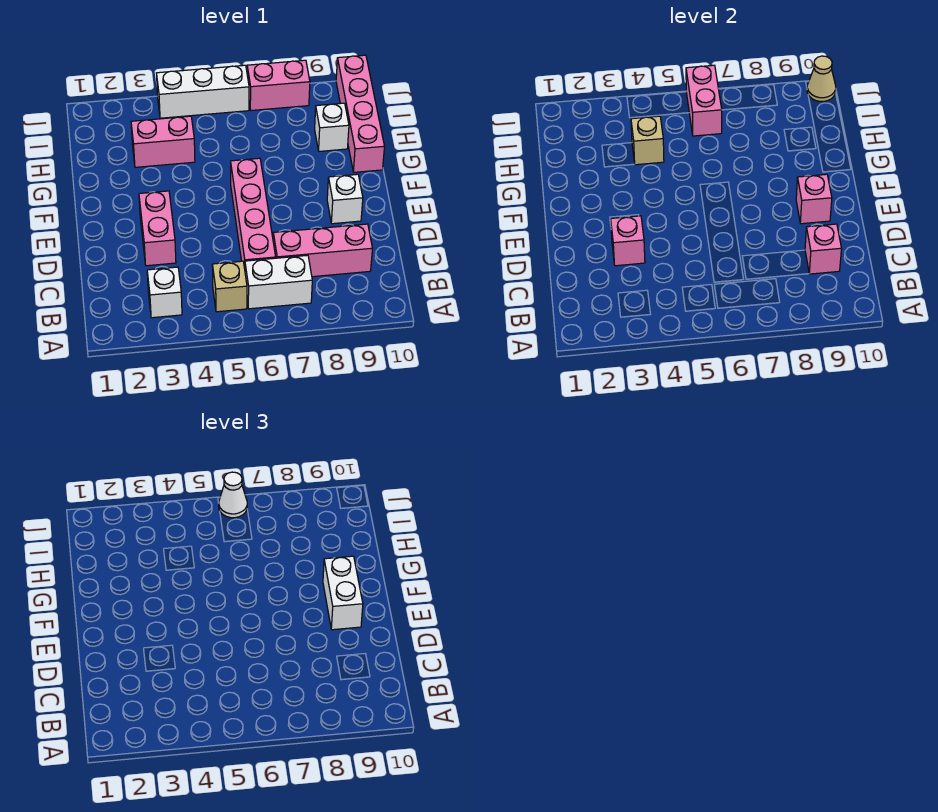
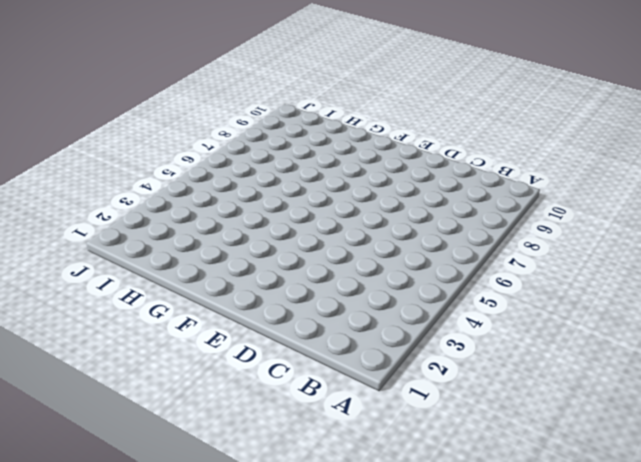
none -> white brick B3 level 1
none -> tan brick B5 level 1
none -> white brick B6:B7 level 1

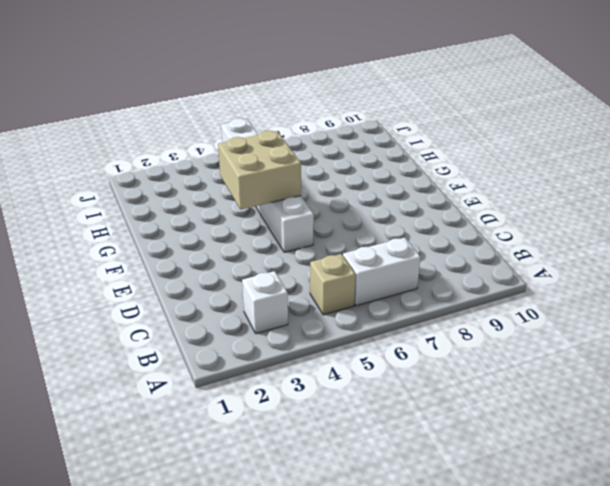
white brick E5:J5 level 1 -> white brick J4:J6 level 1
tan brick F4:G5 level 2 -> none
none -> pink brick C6:F6 level 1
none -> pink brick C7:C9 level 1
none -> pink brick D3:E3 level 1

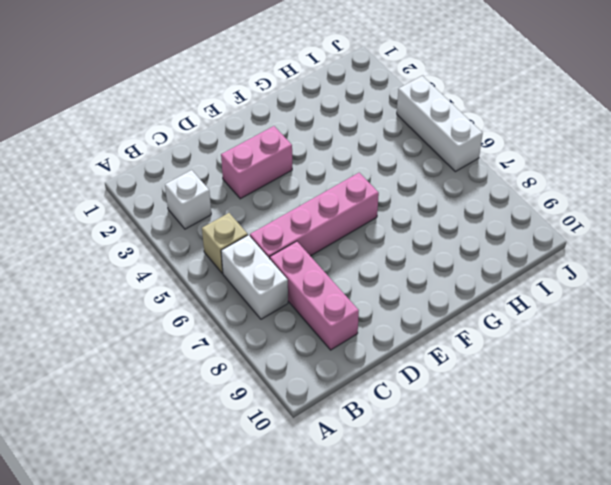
none -> white brick E9 level 1
none -> pink brick G10:J10 level 1
none -> pink brick H3:H4 level 1

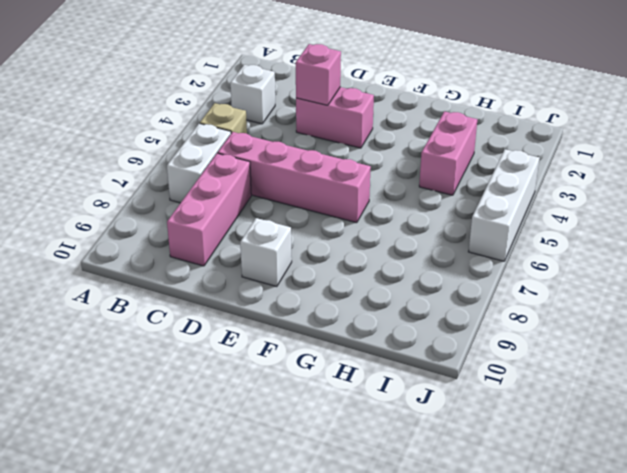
none -> pink brick G10:J10 level 1
none -> white brick H9 level 1
none -> pink brick J7:J8 level 1

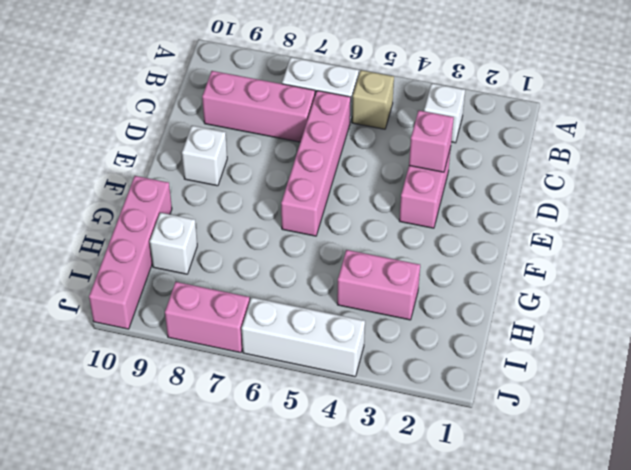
none -> pink brick C9 level 2
none -> pink brick E9 level 2
none -> tan brick H4 level 2

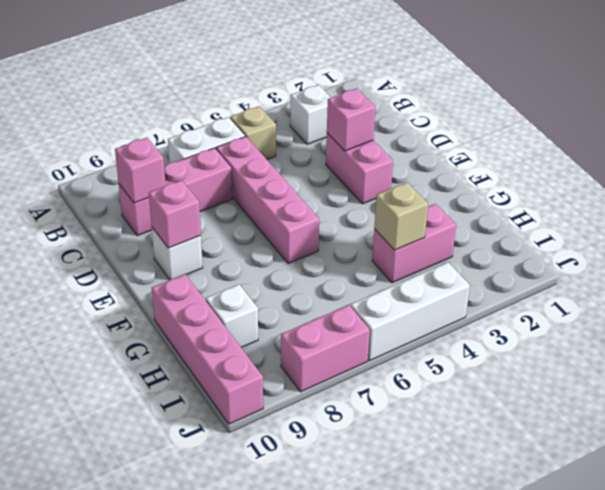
none -> pink brick I6:J6 level 2
none -> tan cone J10 level 2
none -> white brick E9:F9 level 3

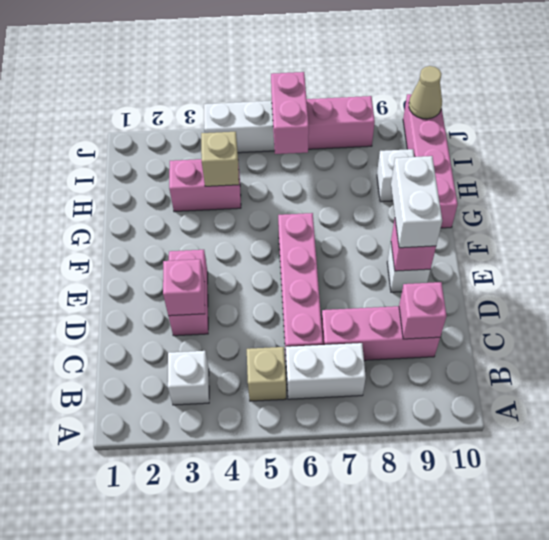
none -> white cone J6 level 3

